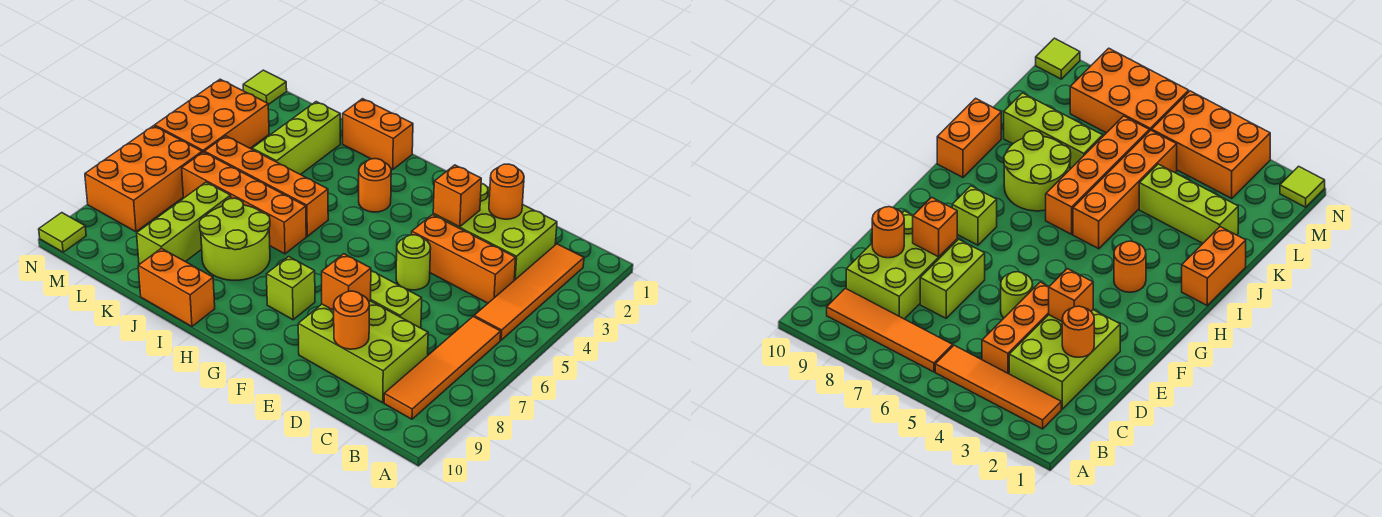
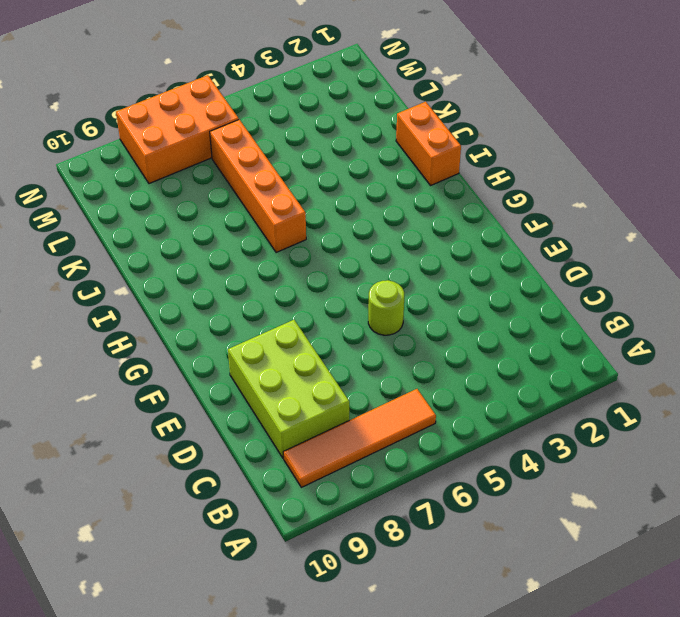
none -> orange tile B2:B5 level 1
none -> lime brick C2:E3 level 1
none -> orange brick C4:E4 level 1

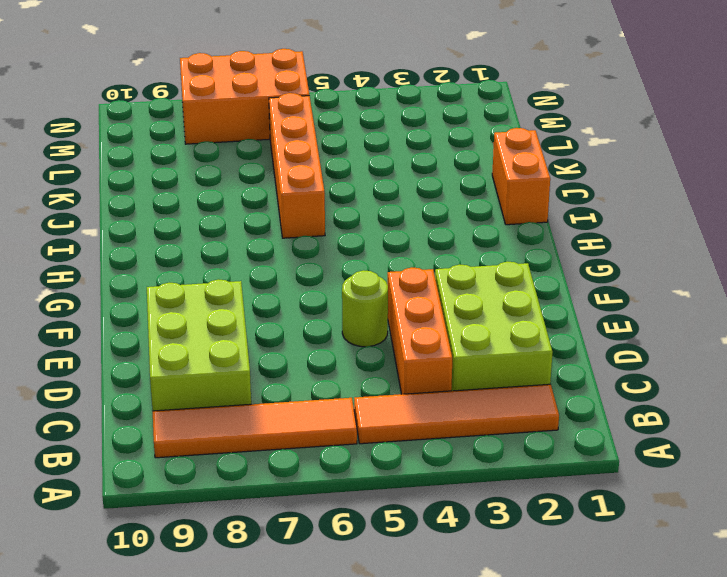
none -> lime brick D7:E7 level 1
none -> lime brick G8 level 1
none -> orange round brick H3 level 1

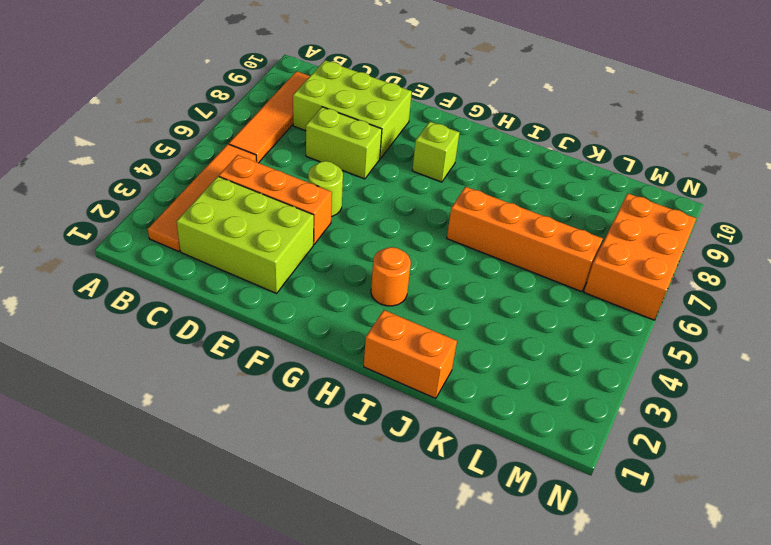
none -> orange brick I5:L5 level 1
none -> lime round brick I7:J8 level 1
none -> orange brick I10:J10 level 1

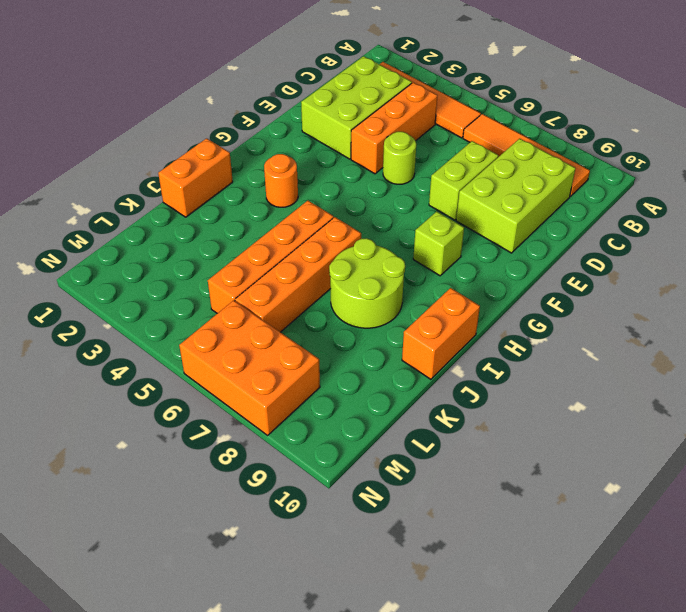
none -> lime brick K2:K4 level 1
none -> lime brick K7:K9 level 1
none -> orange brick M3:N5 level 1

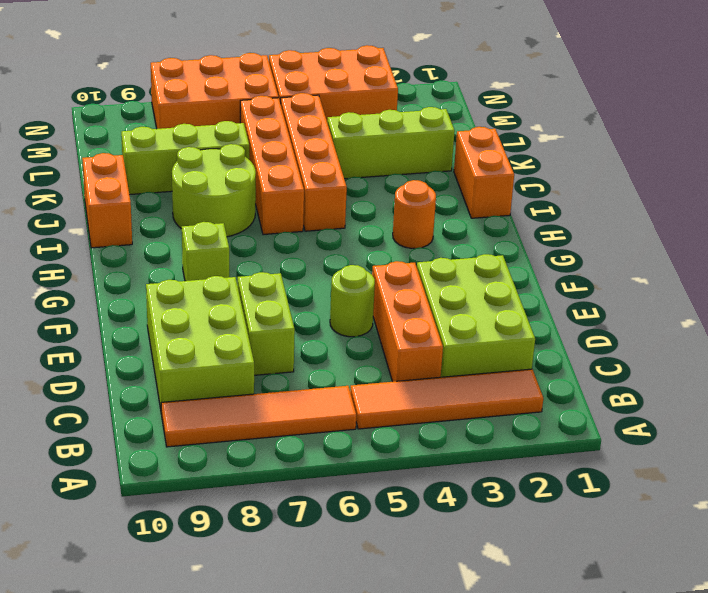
none -> lime tile N1 level 1
none -> lime tile N10 level 1
none -> orange round brick D2 level 2

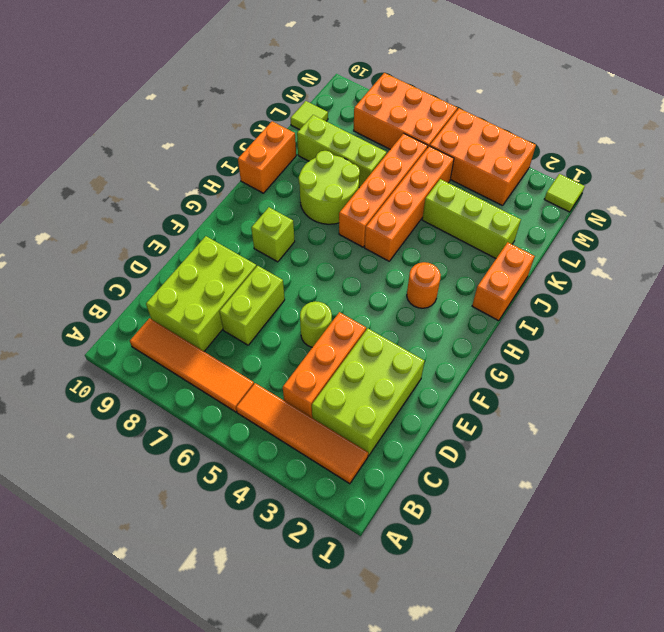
lime tile L10 level 1 -> lime tile N10 level 1
none -> orange round brick D2 level 2
none -> orange round brick D9 level 2
none -> orange brick E3 level 2

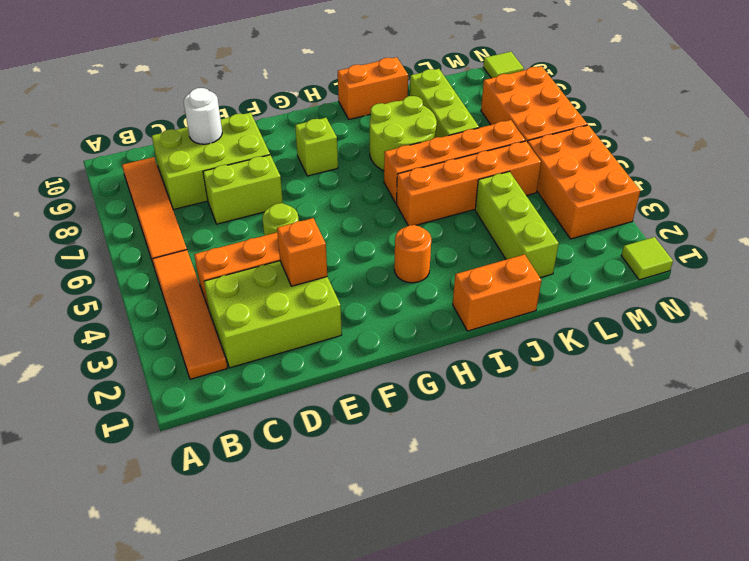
white round brick D9 level 2 -> orange round brick D9 level 2
none -> orange round brick D2 level 2
none -> orange brick E8 level 2

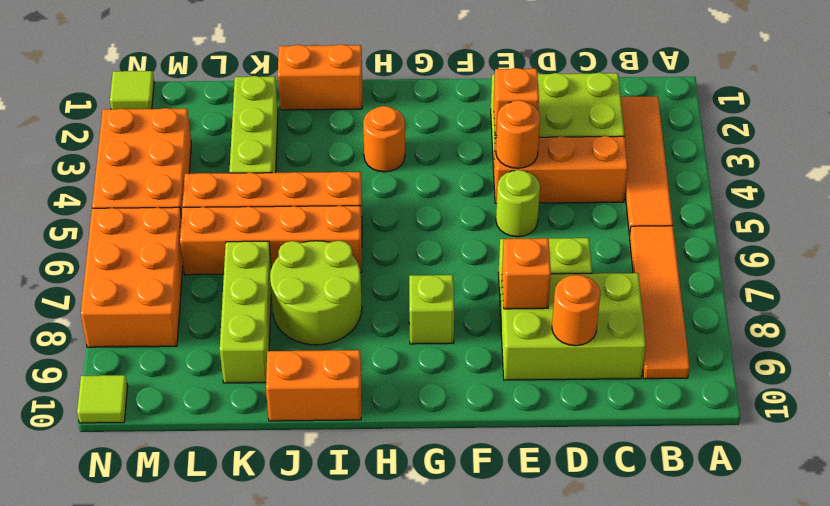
orange round brick E4 level 2 -> orange round brick D2 level 2

